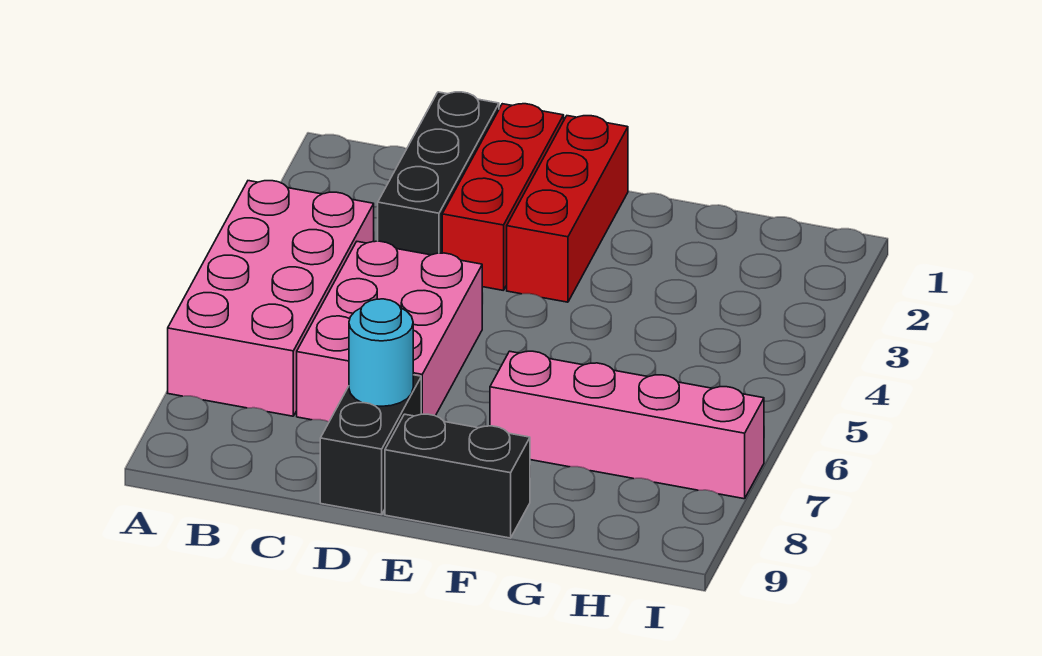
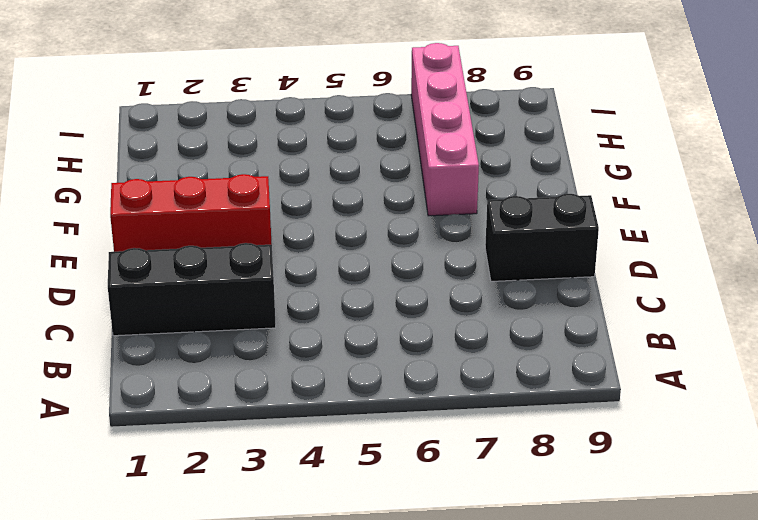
none -> pink brick A4:B7 level 1
none -> pink brick C5:D7 level 1

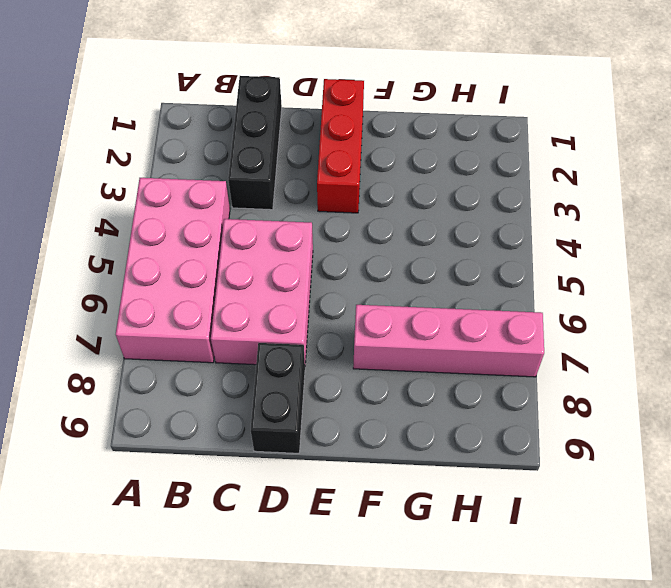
none -> red brick D1:D3 level 1
none -> black brick E9:F9 level 1

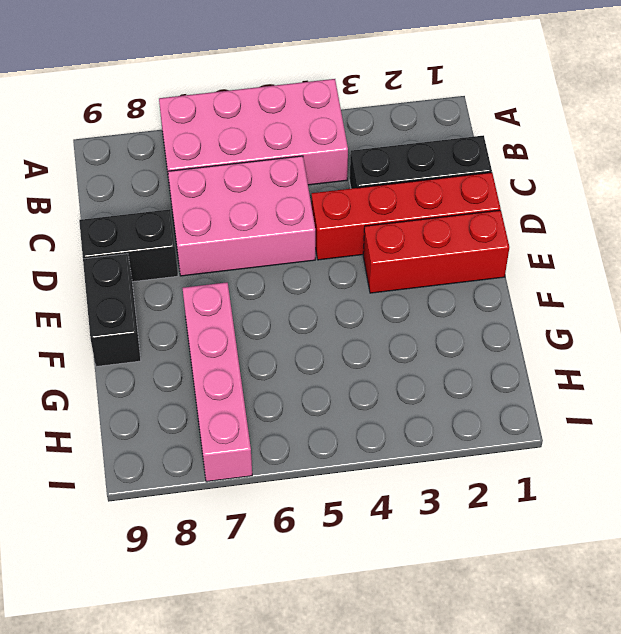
red brick D1:D4 level 1 -> red brick D1:D3 level 1
none -> cyan round brick D8 level 2

